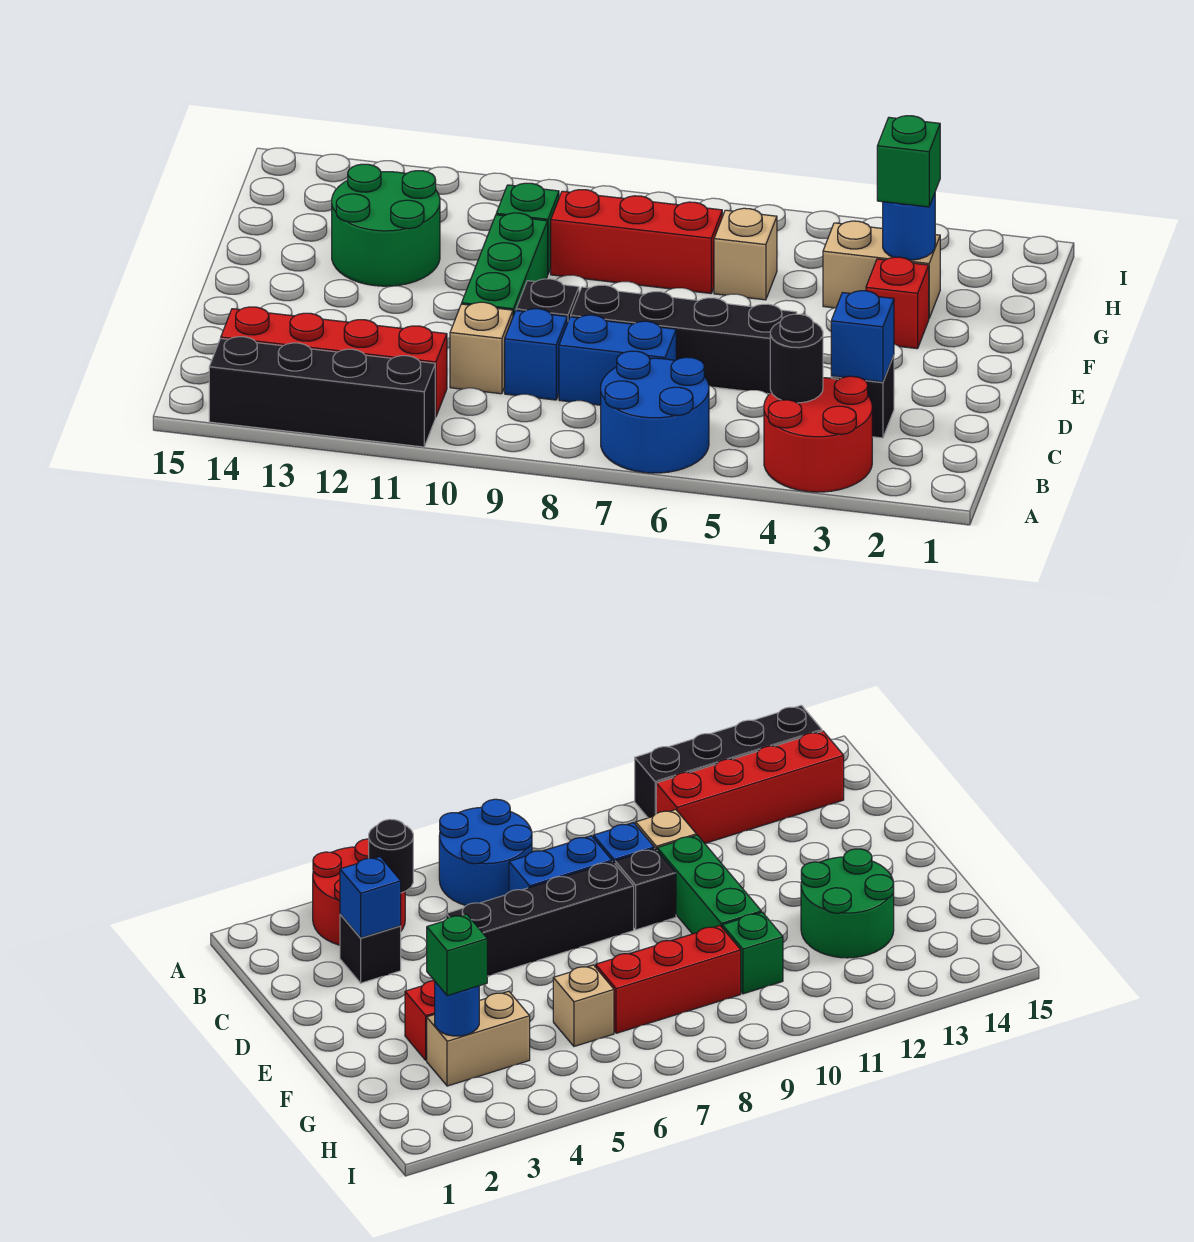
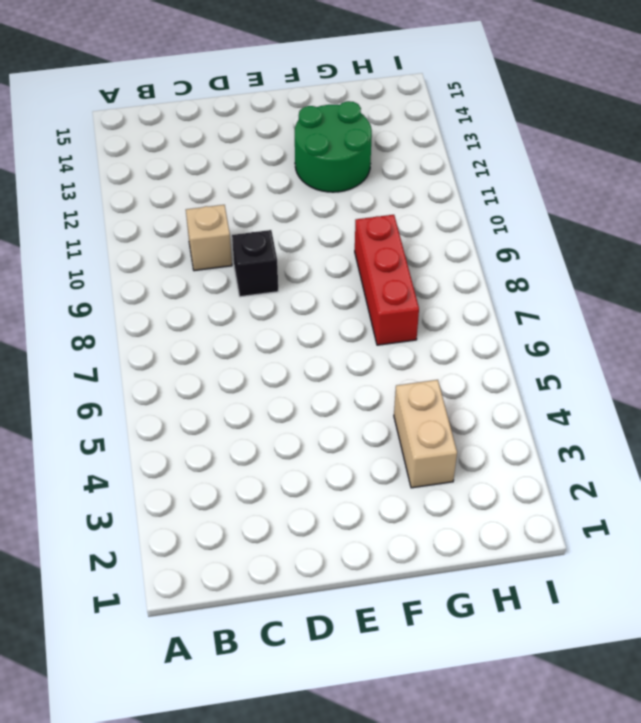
none -> red round brick A3:B4 level 1
none -> blue round brick A6:B7 level 1
none -> black brick A11:A14 level 1

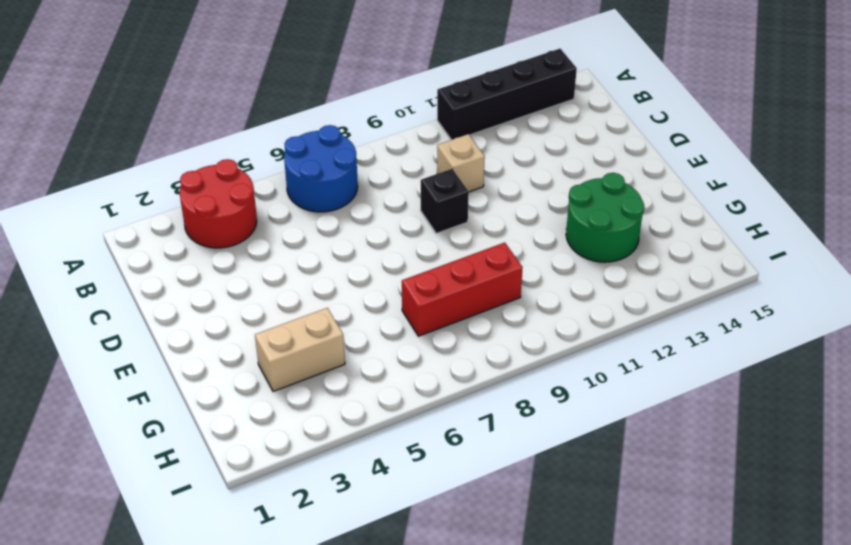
none -> red brick B11:B14 level 1
none -> black brick C3 level 1
none -> blue brick C7:C8 level 1

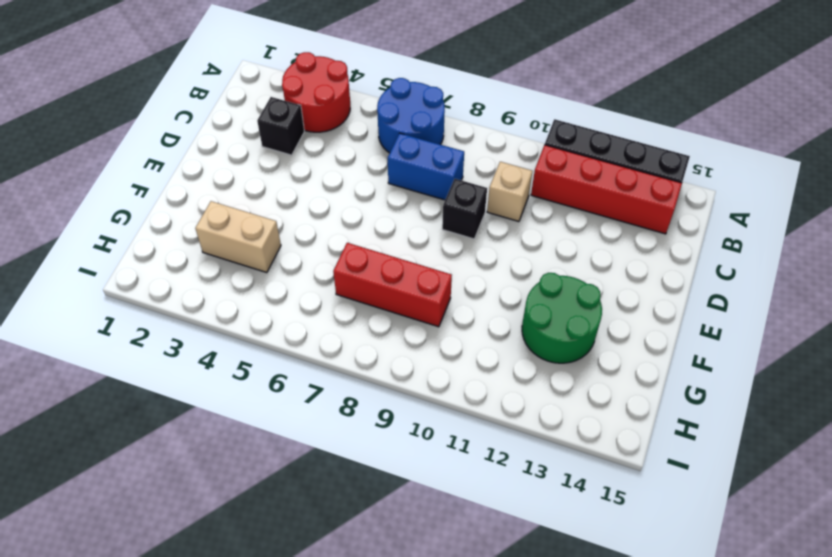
none -> blue brick C9 level 1
none -> black brick D5:D8 level 1
none -> green brick D10:F10 level 1

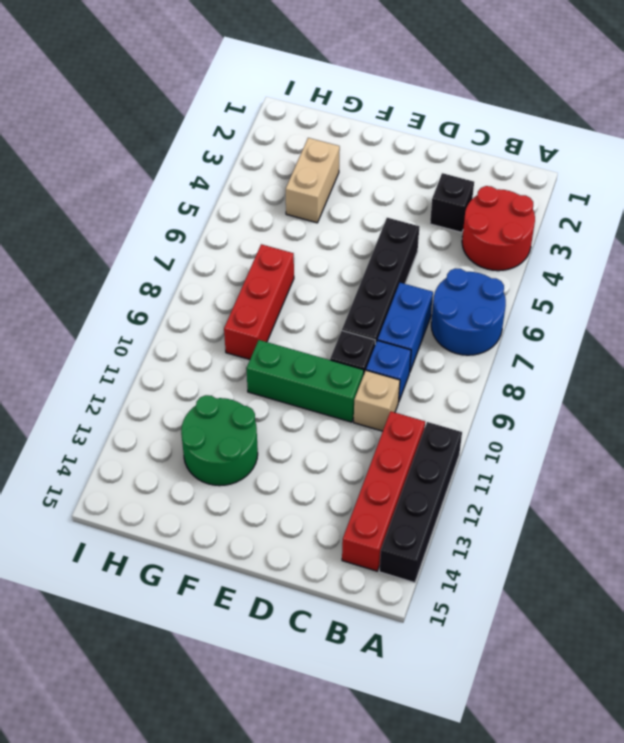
none -> red brick F3 level 1
none -> tan brick G6 level 1
none -> green brick G10 level 1

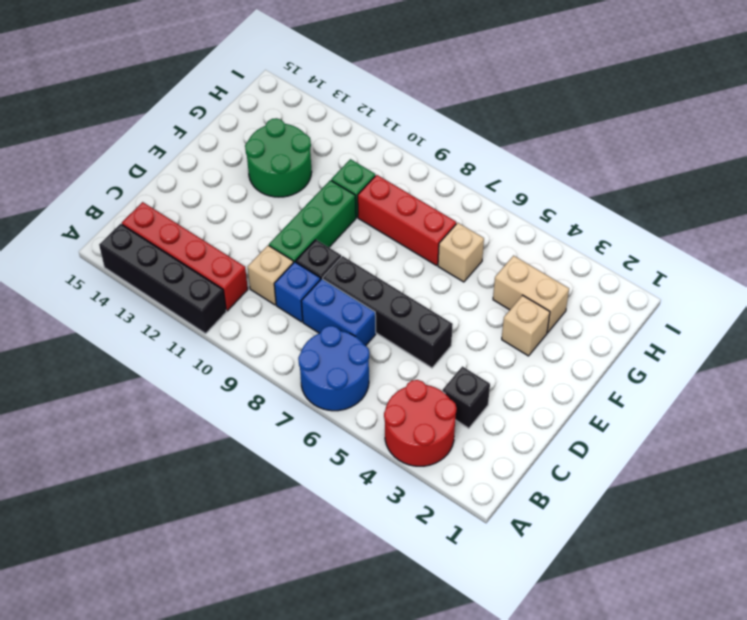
tan brick F3 level 1 -> red brick F3 level 1
none -> black round brick B4 level 2
none -> blue brick C3 level 2
none -> blue round brick G3 level 2

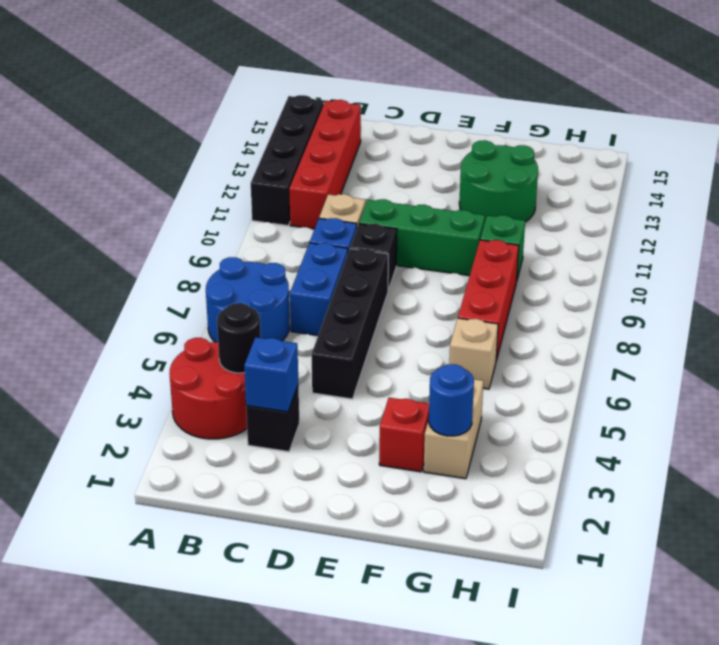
none -> green brick G3 level 3

